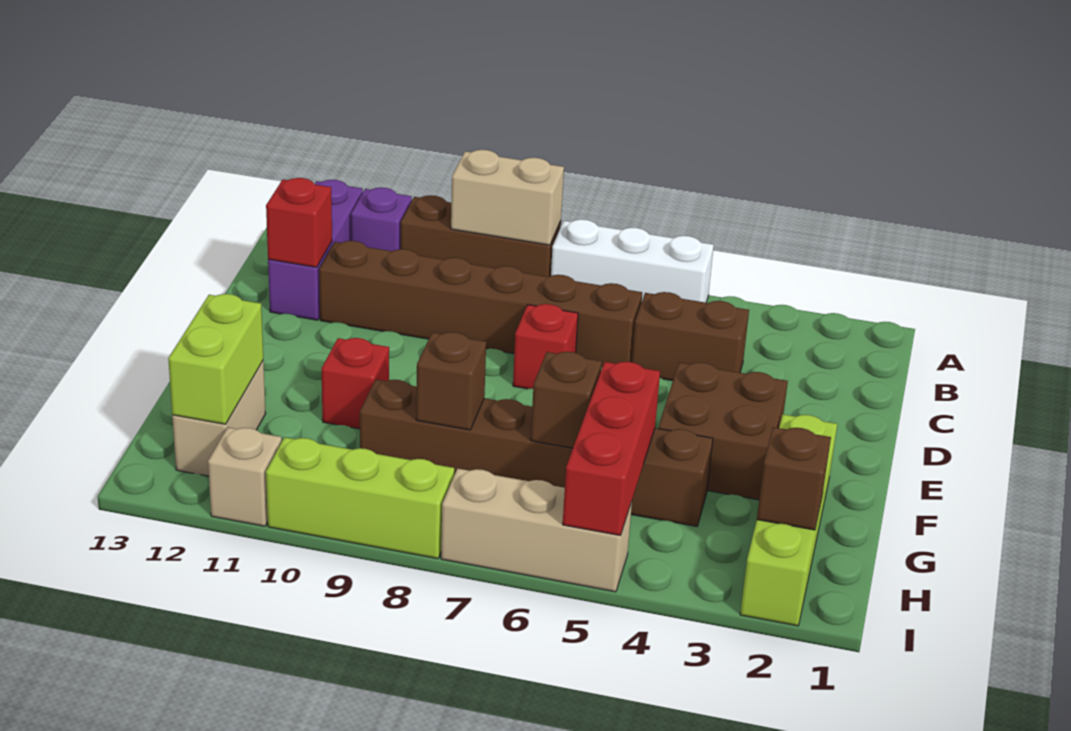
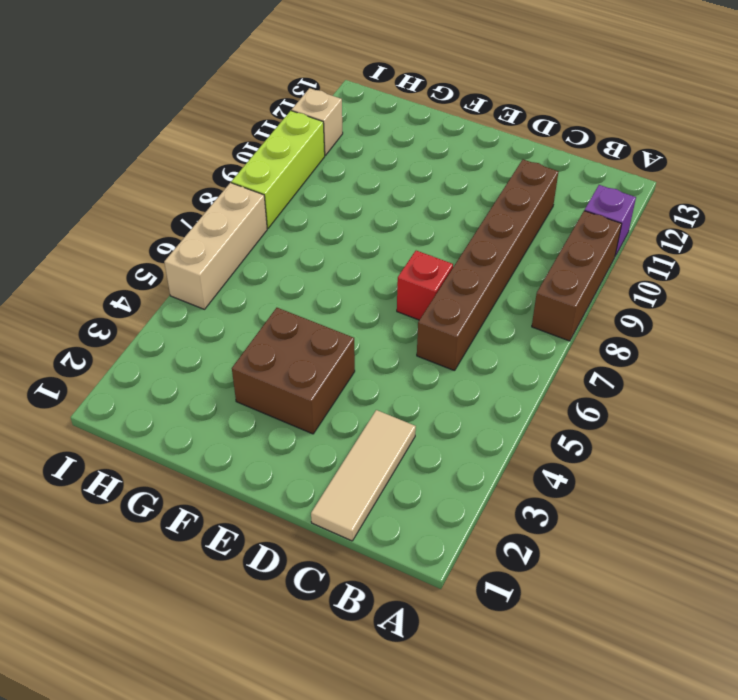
tan tile C1:C3 level 1 -> none
none -> white brick A5:A7 level 1
none -> purple brick A12:C12 level 1
none -> brown brick C4:C5 level 1

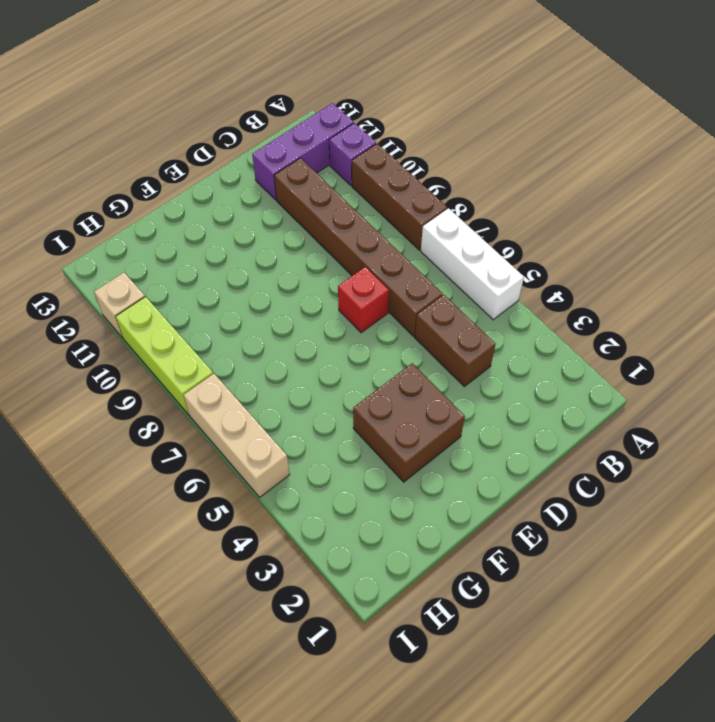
none -> lime brick F2:I2 level 1
none -> red brick F10 level 1
none -> brown brick G4:G9 level 1

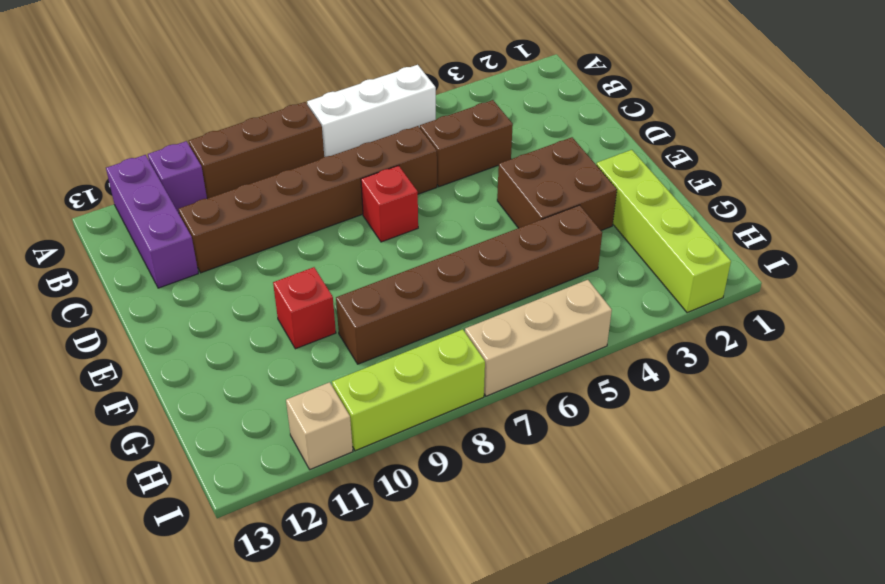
none -> tan brick G12:H12 level 1
none -> tan brick A8:A9 level 2
none -> red brick C12 level 2

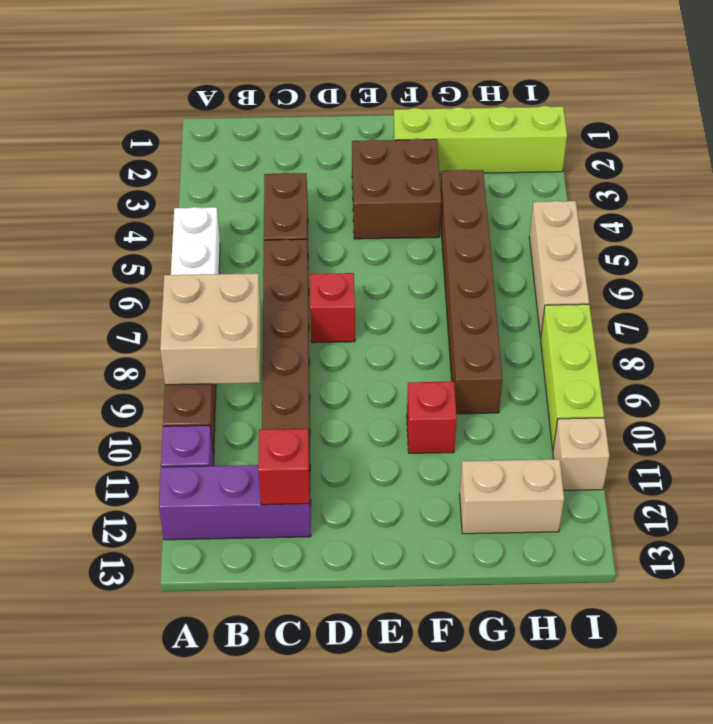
tan brick A8:B9 level 2 -> tan brick A8:A9 level 2
none -> red brick G5:I5 level 2
none -> brown brick G6 level 2
none -> brown brick G8 level 2

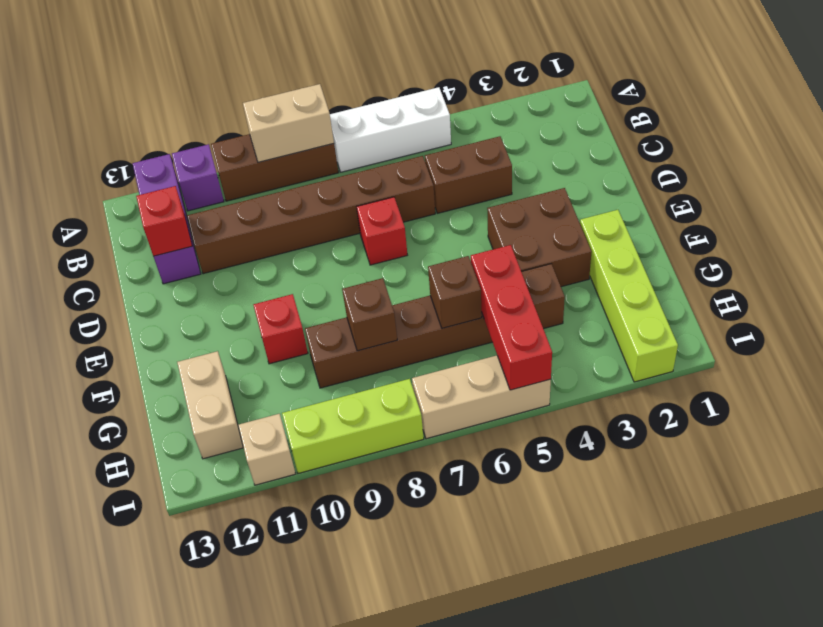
none -> lime brick G12:H12 level 2
none -> brown brick H2 level 2

